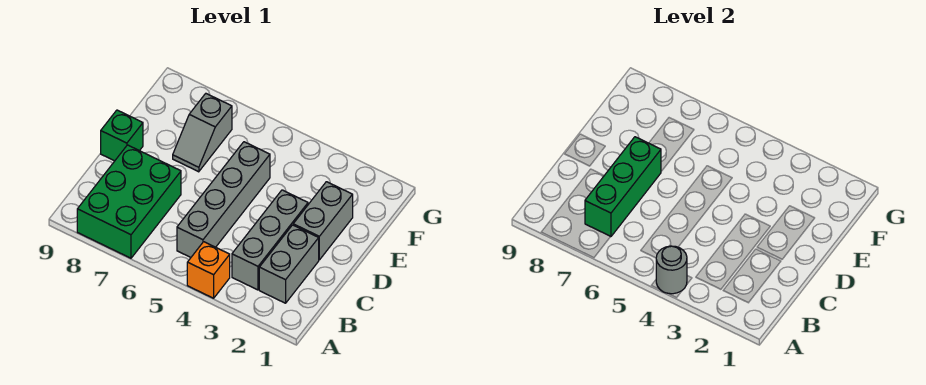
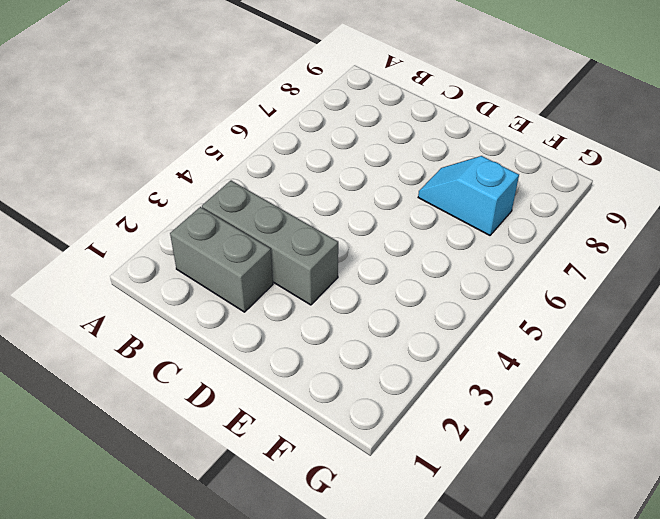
cyan slope E7:F7 level 1 top F -> grey slope E7:F7 level 1 top F
none -> orange brick A4 level 1
none -> green brick A7:C8 level 1

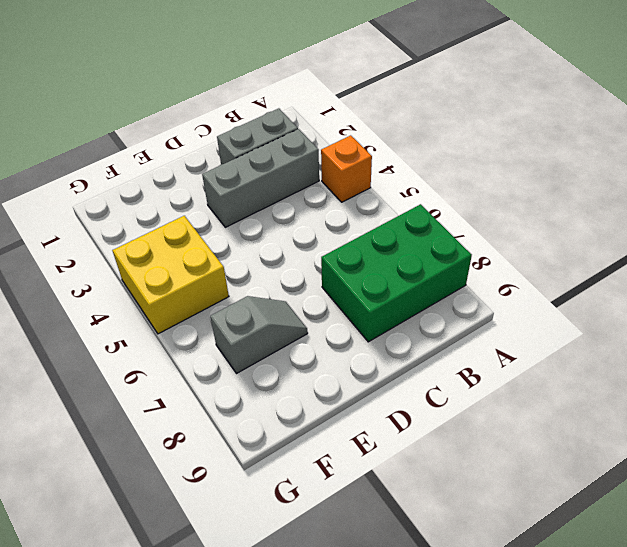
yellow brick F4:G5 level 1 -> none
none -> grey brick B5:E5 level 1
none -> grey brick D2:E2 level 1

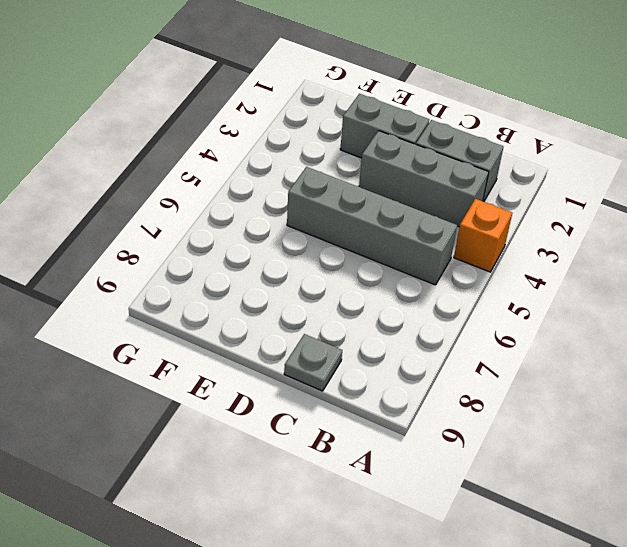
grey plate C9 level 1 -> none
none -> green brick A7:C8 level 1
none -> green brick D9 level 1

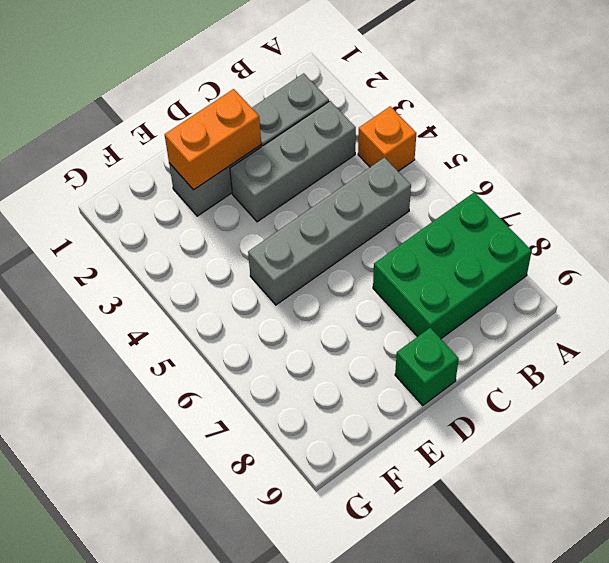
orange brick D2:E2 level 2 -> none
none -> grey slope E7:F7 level 1 top F
none -> grey round brick A4 level 2

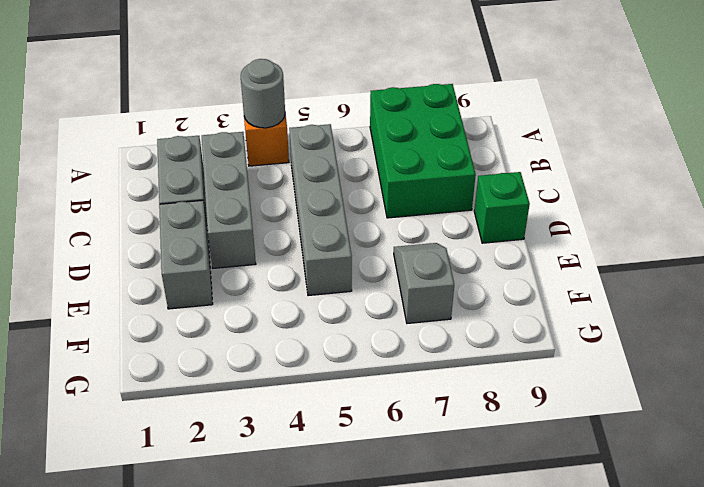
none -> green brick B7:D7 level 2

